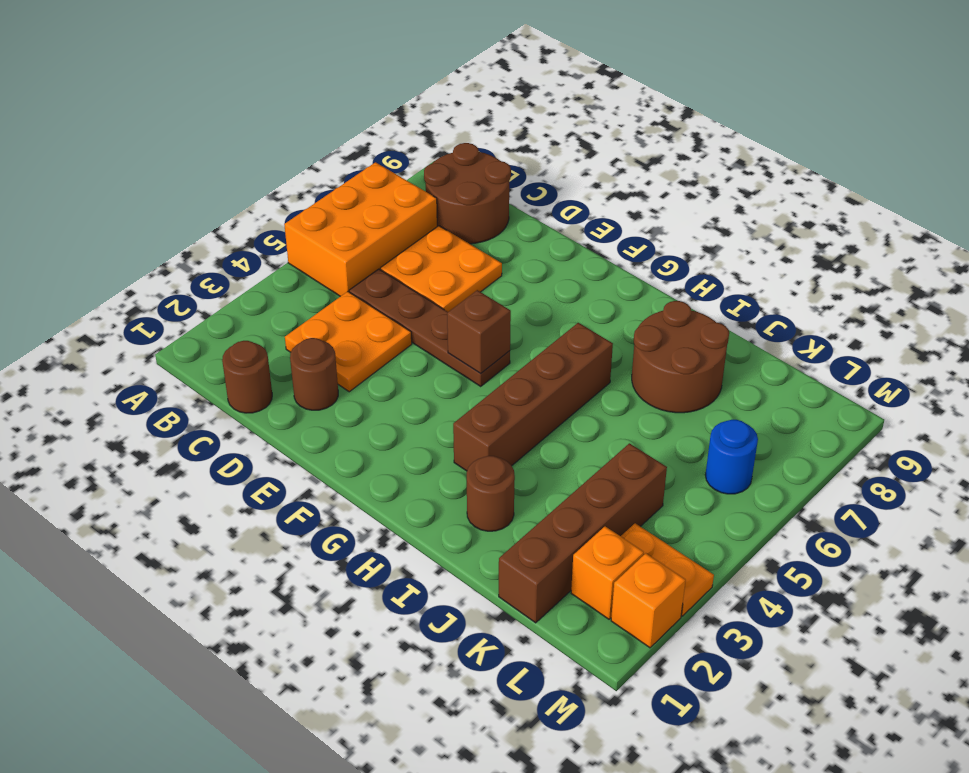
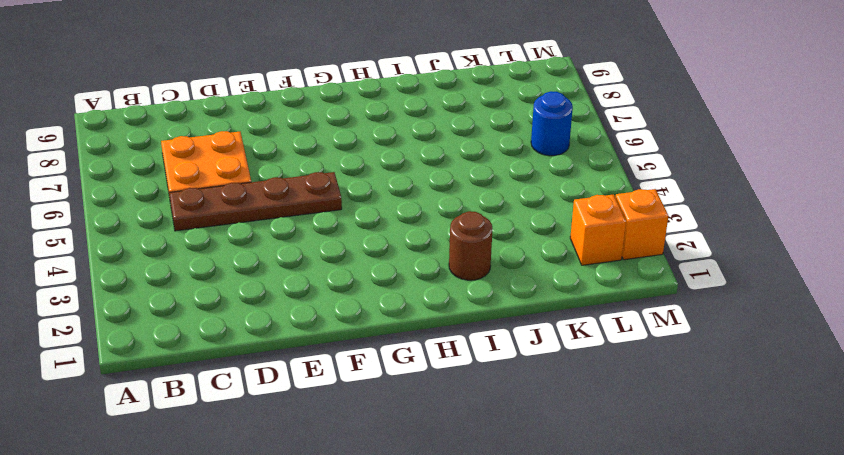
none -> orange brick A5:B7 level 1
none -> brown round brick B8:C9 level 1
none -> brown round brick C1 level 1

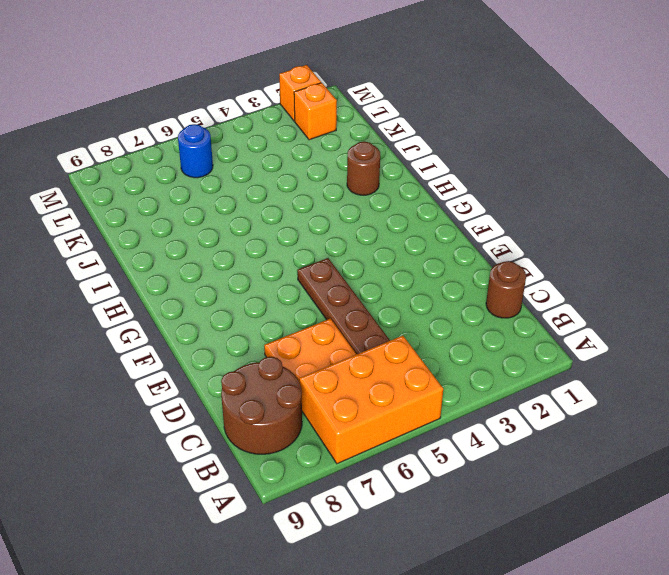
none -> orange plate C3:D4 level 1
none -> brown round brick D2 level 1
none -> brown brick H3:H6 level 1

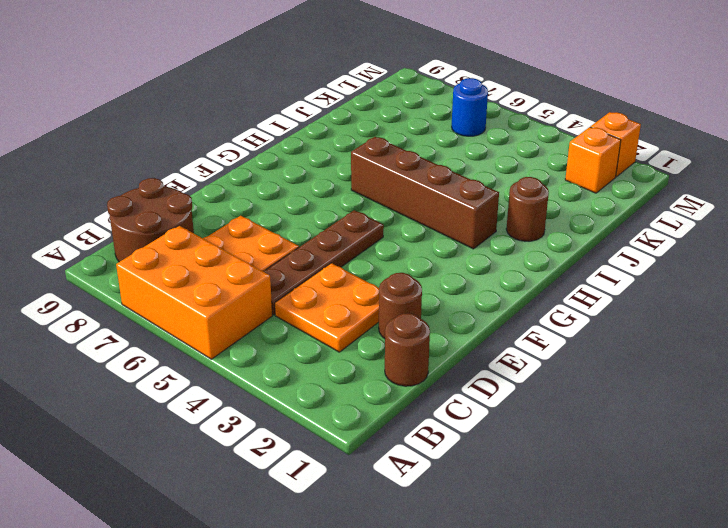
none -> brown round brick I7:J8 level 1
none -> brown brick K1:K4 level 1
none -> orange plate L3:M3 level 1

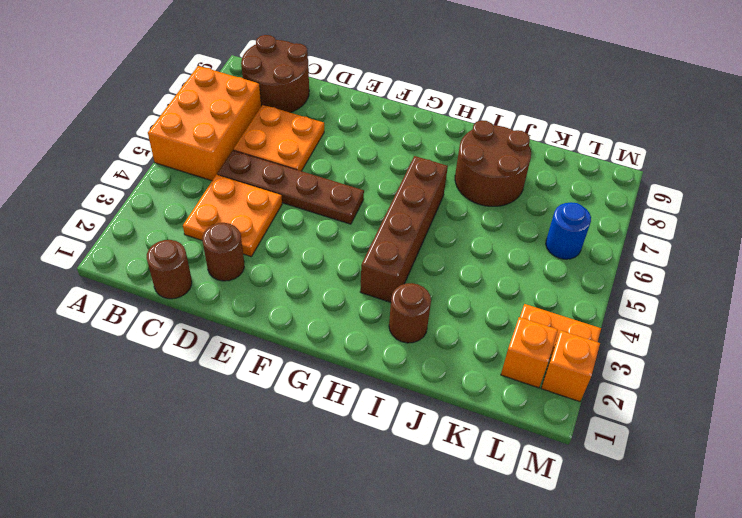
none -> brown brick K1:K4 level 1
none -> brown brick F5 level 2

